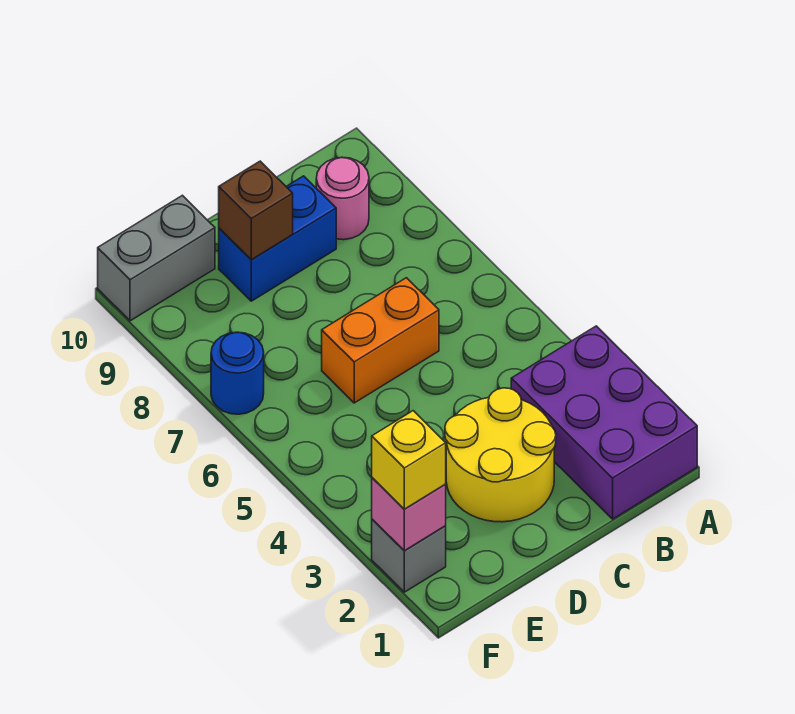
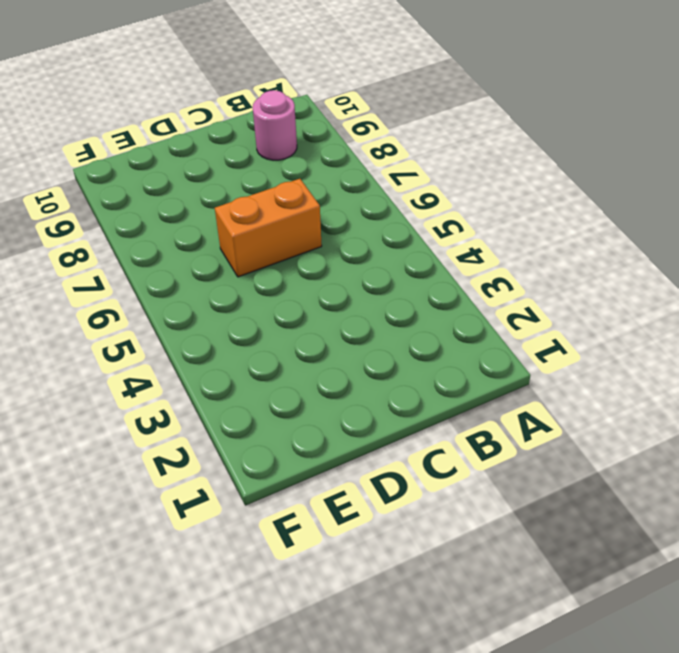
none -> purple brick A1:B3 level 1
none -> yellow round brick C2:D3 level 1

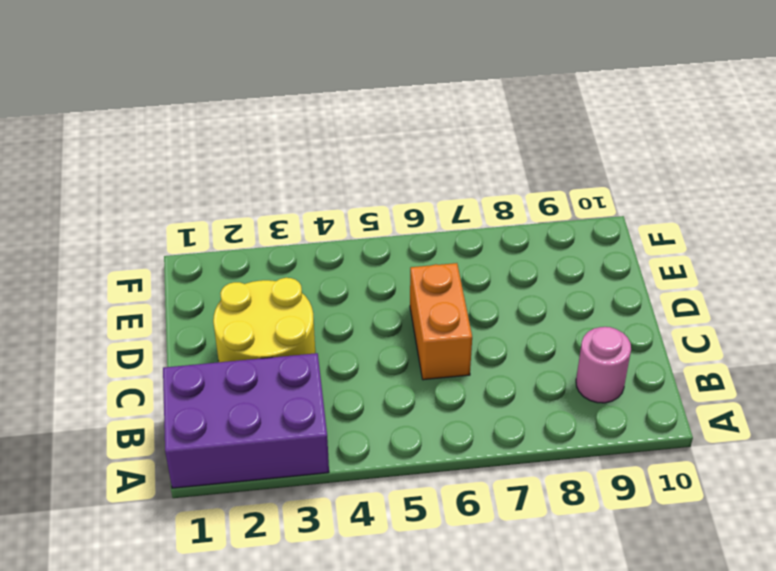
none -> blue brick C9:D9 level 1
none -> grey brick E10:F10 level 1

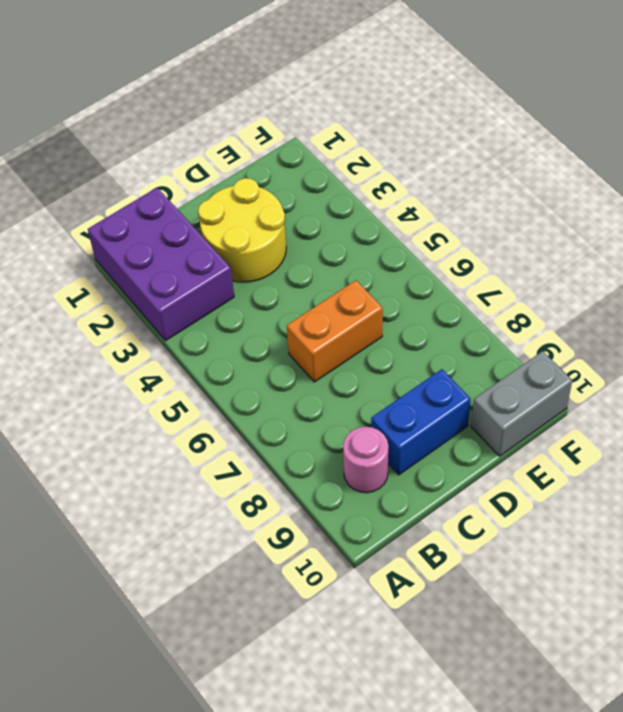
none -> grey brick F2 level 1
none -> blue round brick F7 level 1

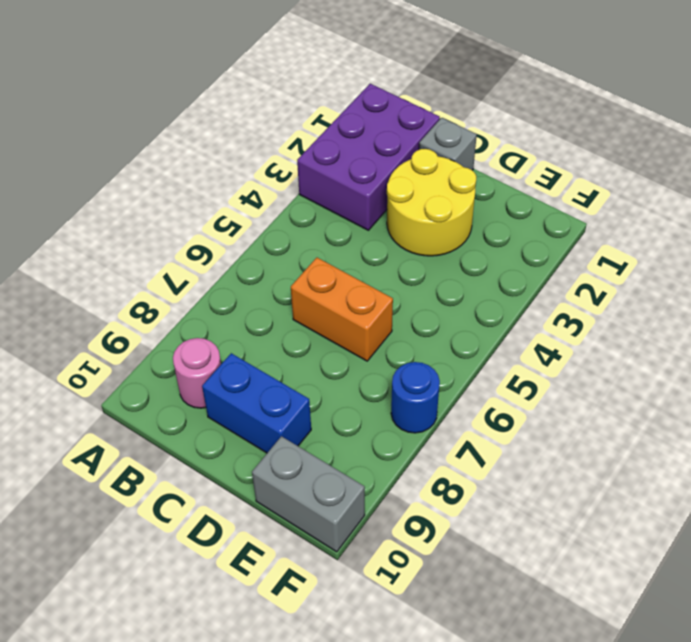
grey brick C1 level 1 -> grey brick F2 level 1
none -> brown brick D9 level 2
none -> pink brick F2 level 2

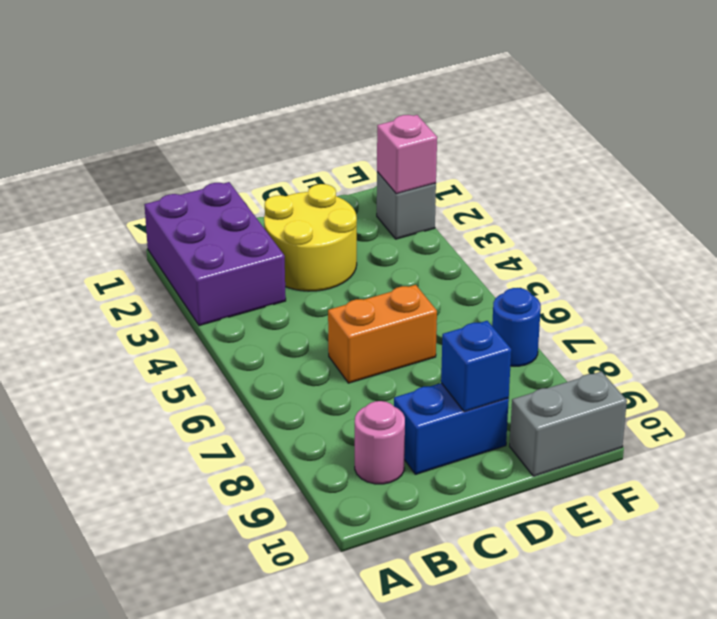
blue brick D9 level 2 -> brown brick D9 level 2
none -> yellow brick F2 level 3

